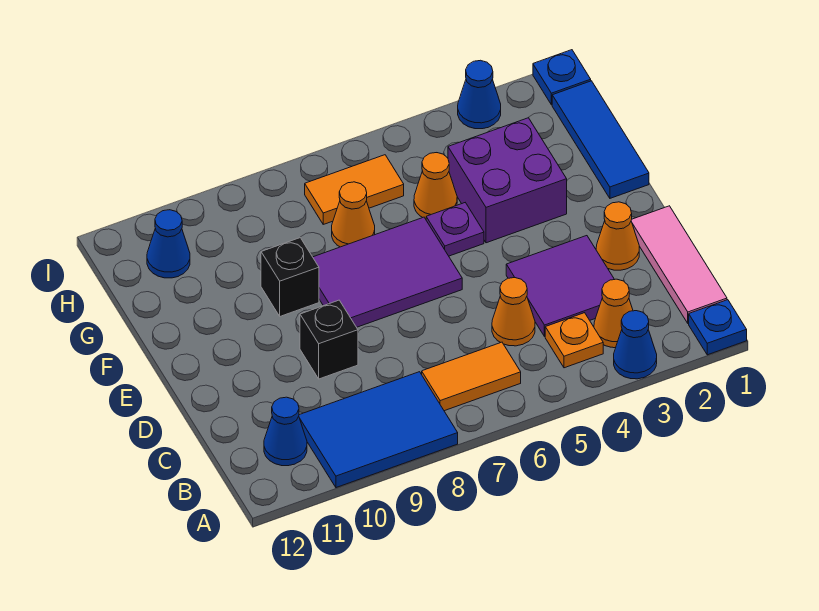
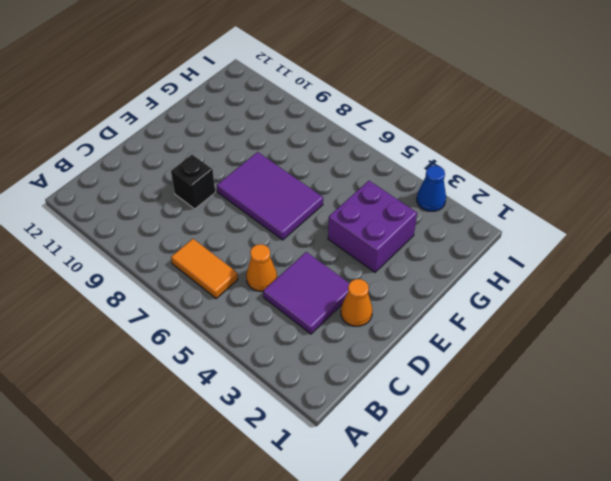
none -> blue plate A1 level 1
none -> blue cone A3 level 1
none -> blue tile A8:B10 level 1

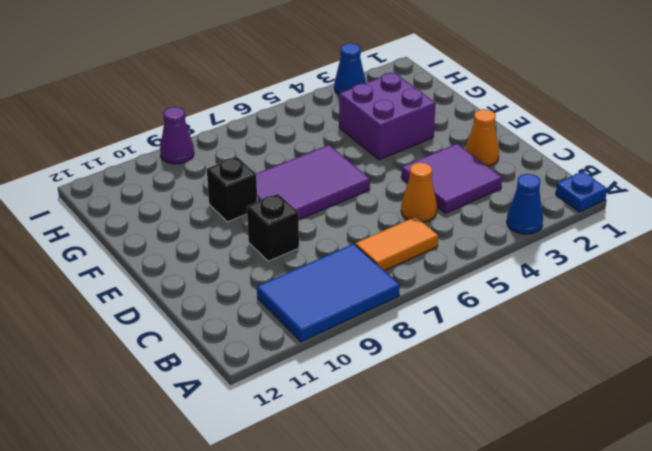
purple cone I9 level 1 -> none
none -> pink tile B1:D1 level 1
none -> orange cone B3 level 1
none -> orange plate B4 level 1

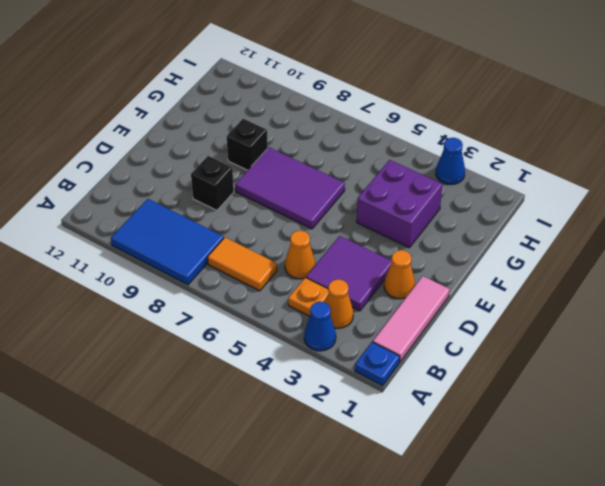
none -> blue cone B11 level 1
none -> blue tile F1:H1 level 1
none -> purple plate F5 level 1

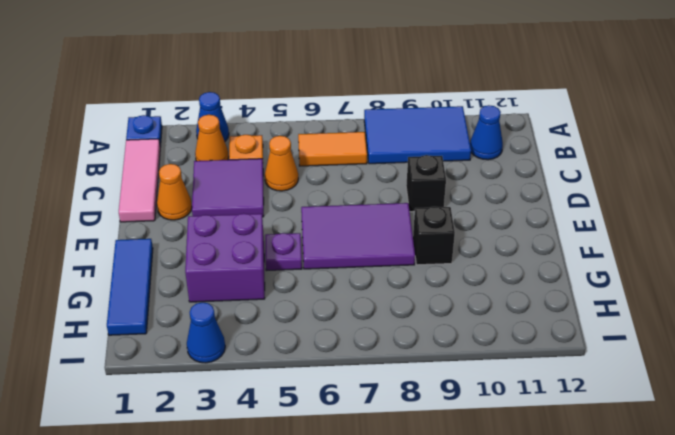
none -> orange cone G5 level 1
none -> orange cone G7 level 1
none -> orange tile H6:H7 level 1

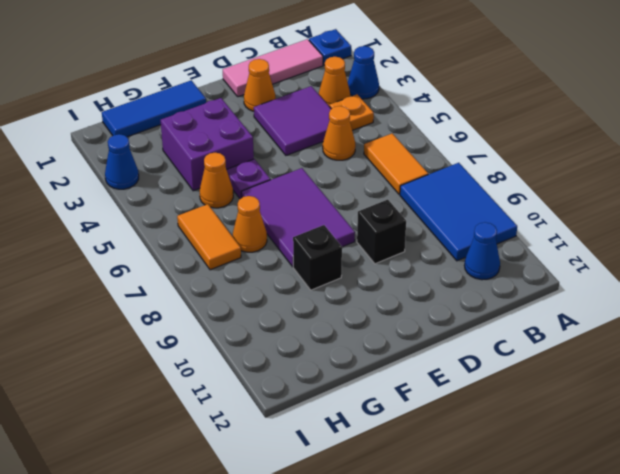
none -> blue cone H11 level 1
none -> blue plate I1 level 1

